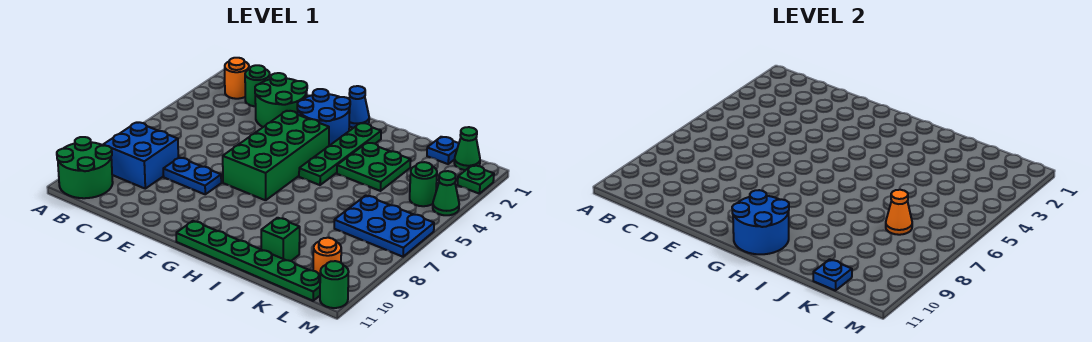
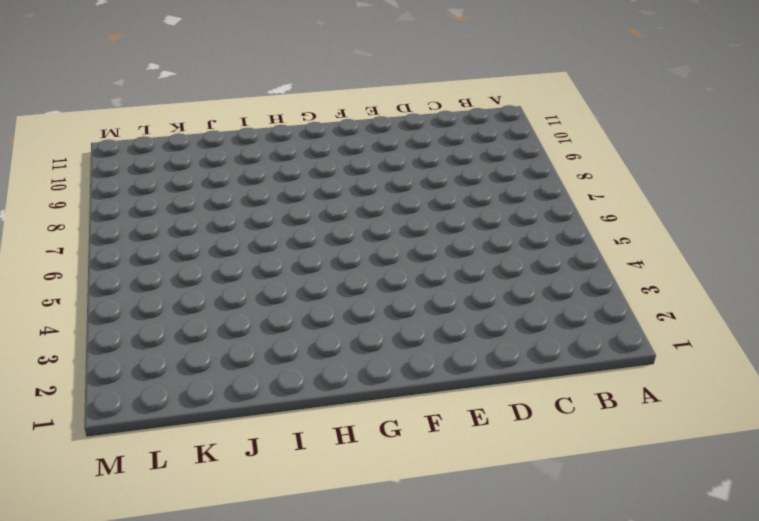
none -> green round brick A10:B11 level 1
none -> orange round brick B2 level 1
none -> blue brick B8:C9 level 1

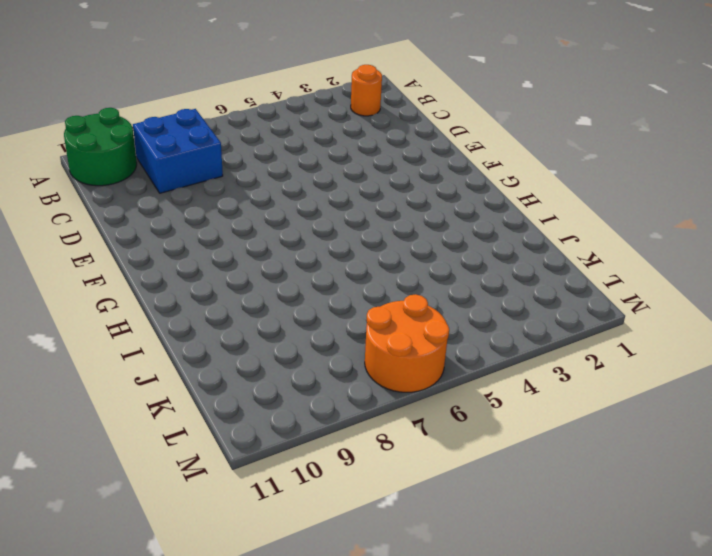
orange round brick L6:M7 level 1 -> blue plate K6:M7 level 1
none -> green round brick C2 level 1
none -> green round brick D2:E3 level 1
none -> blue plate D8:E8 level 1

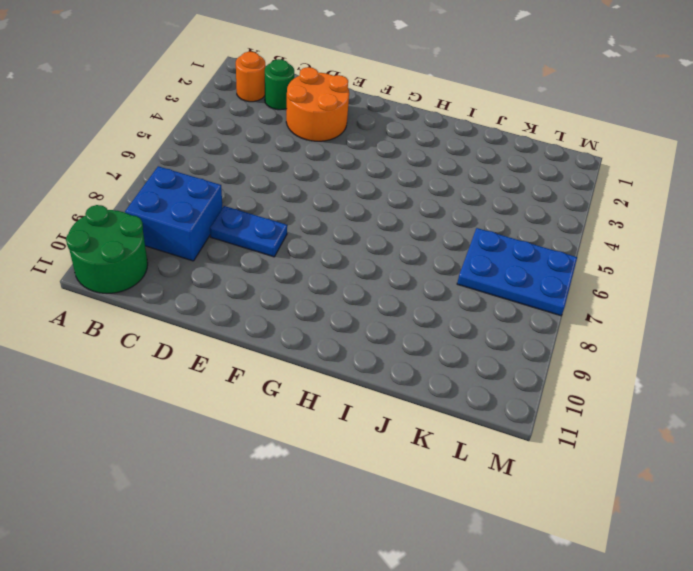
orange round brick D2:E3 level 1 -> green round brick D2:E3 level 1
none -> blue round brick F2:G3 level 1
none -> green brick F4:G7 level 1
none -> blue cone G1 level 1

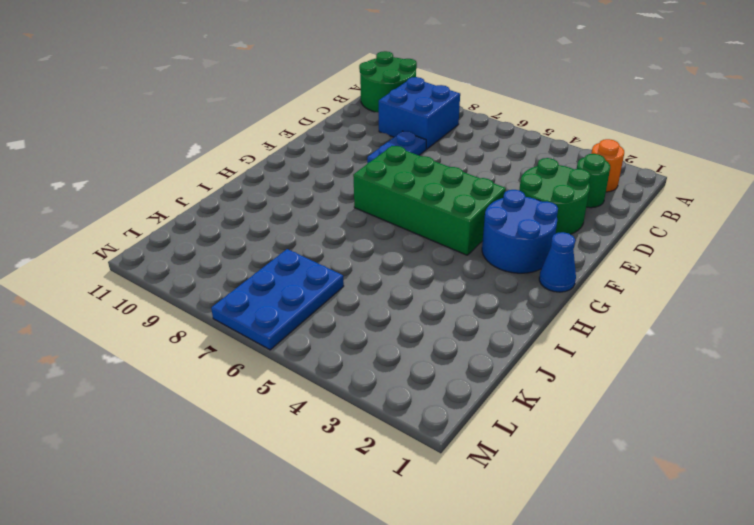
none -> green plate G11:L11 level 1
none -> green plate H2:H5 level 1
none -> green plate I3:J4 level 1

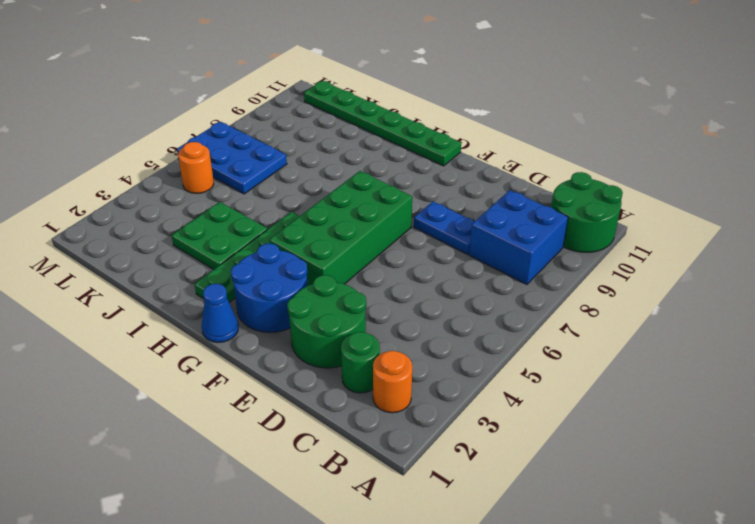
orange round brick L5 level 1 -> orange round brick L10 level 1
none -> green brick J10 level 1
none -> blue plate K1 level 1
none -> green cone L1 level 1

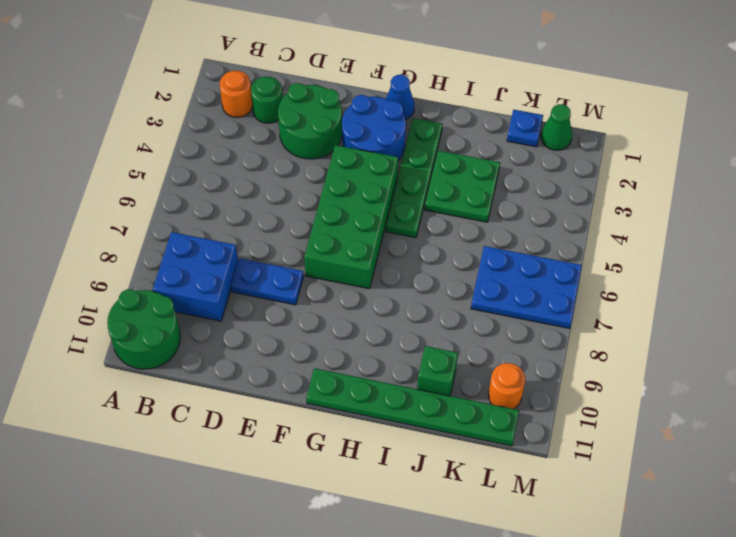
none -> green round brick L4 level 1
none -> green plate M2 level 1
none -> green cone M4 level 1

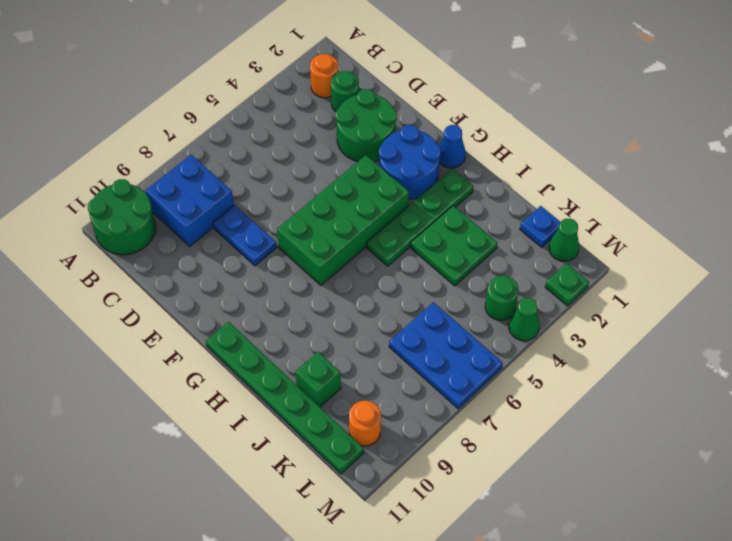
none -> green round brick M11 level 1
none -> blue round brick G10:H11 level 2
none -> orange cone K7 level 2

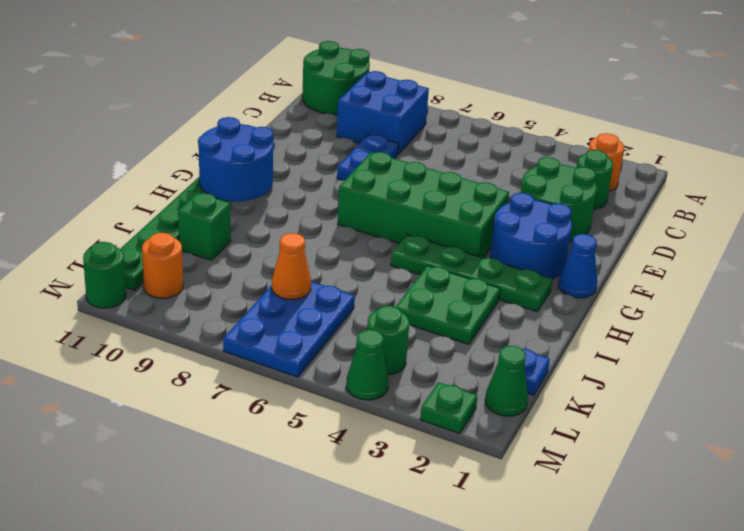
none -> blue plate K11 level 2

